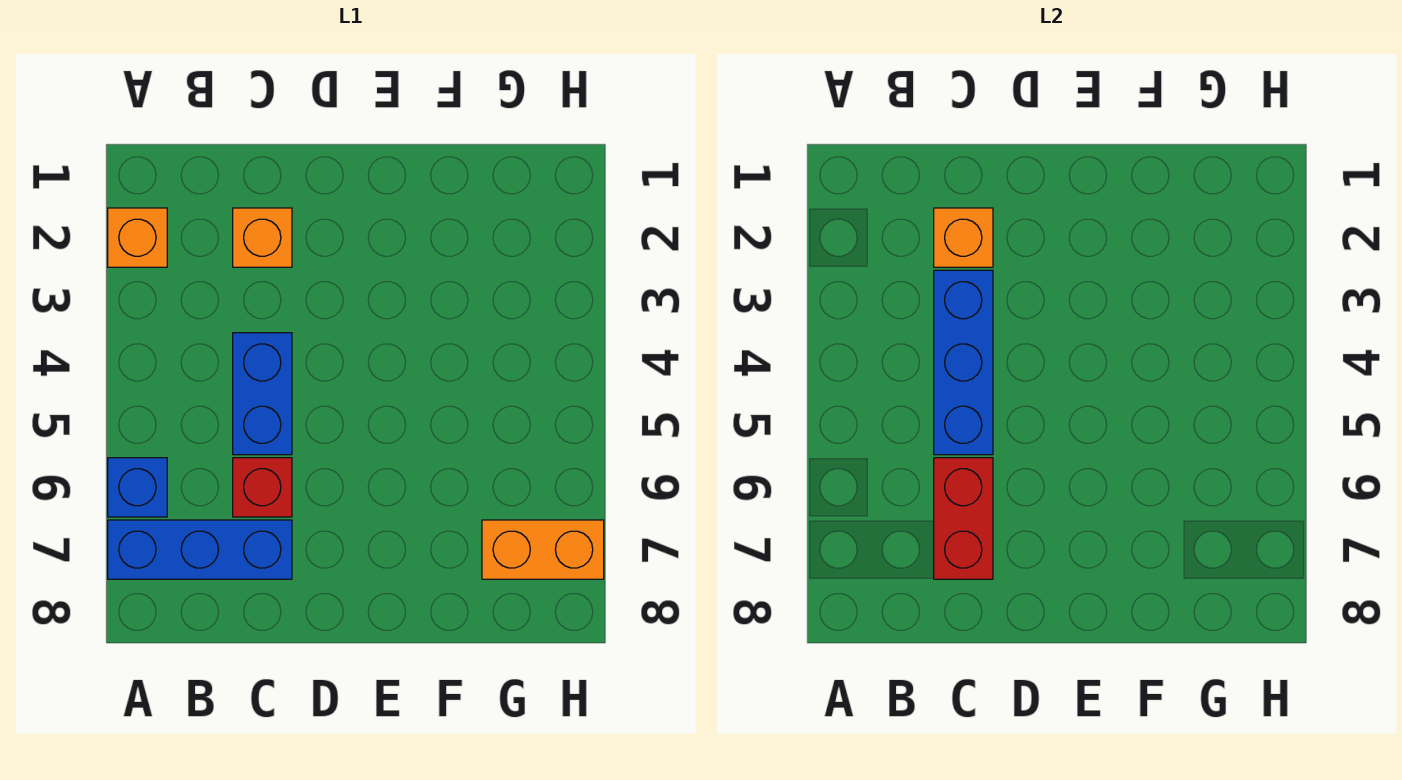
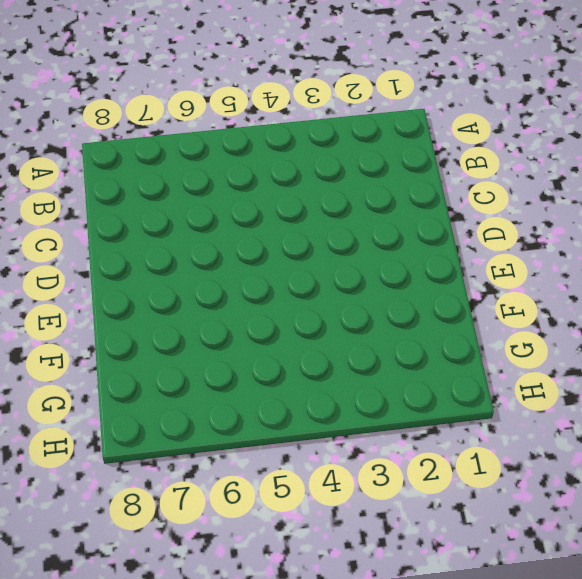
none -> orange brick A2 level 1
none -> blue brick A6 level 1

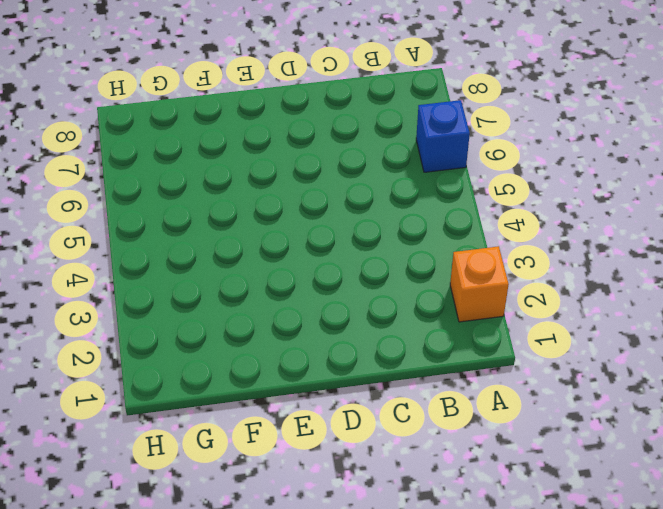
none -> blue brick A7:C7 level 1
none -> orange brick C2 level 1

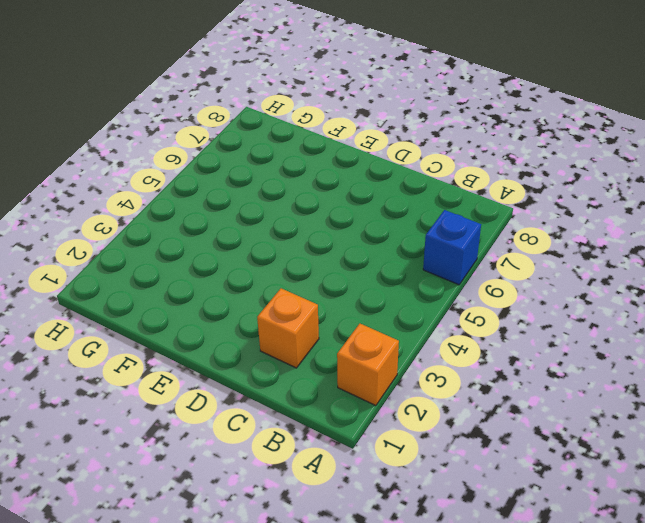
none -> blue brick A7:C7 level 1
none -> blue brick C4:C5 level 1

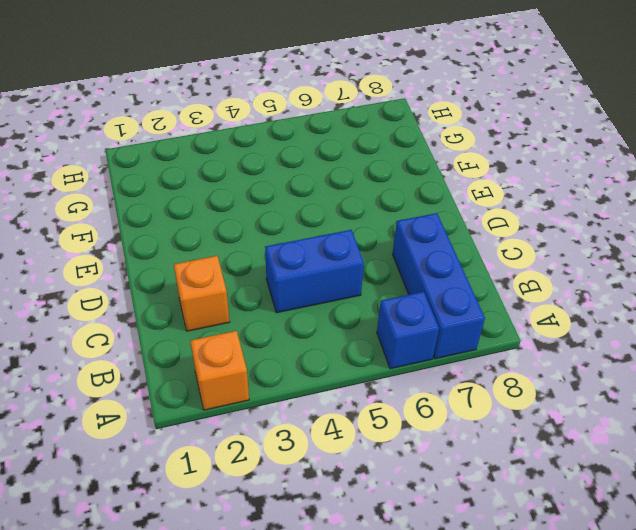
none -> red brick C6 level 1
none -> orange brick G7:H7 level 1

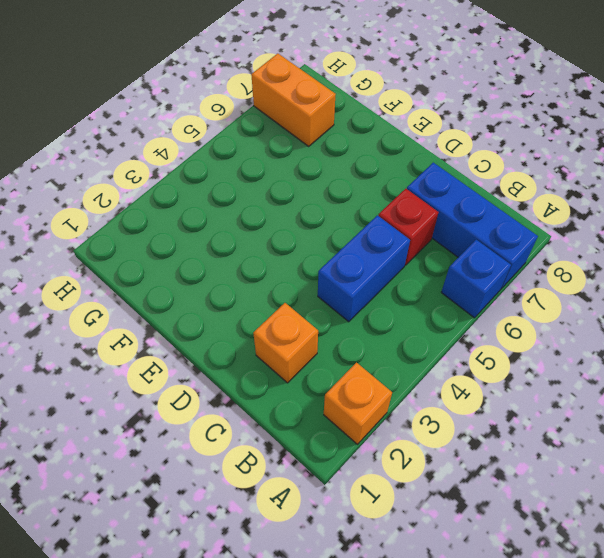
none -> orange brick C2 level 2
none -> blue brick C3:C5 level 2

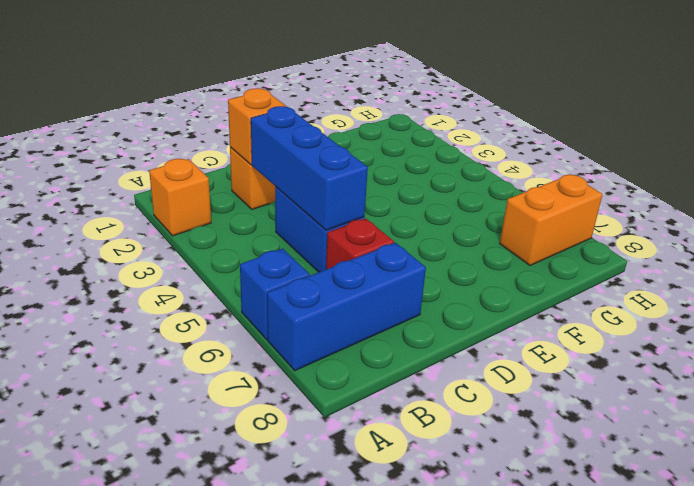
none -> red brick C6:C7 level 2

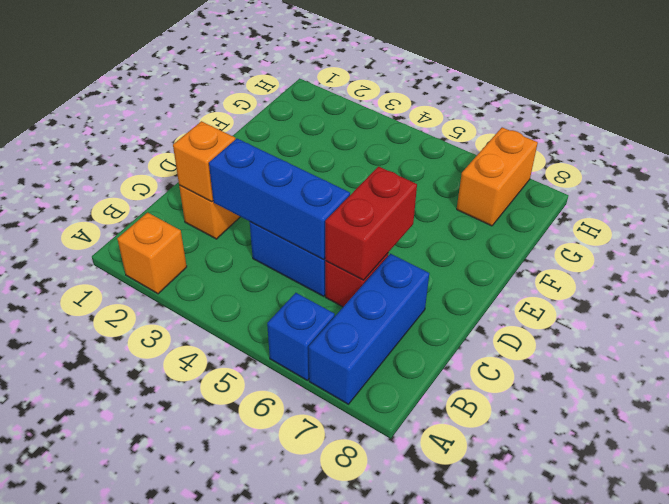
red brick C6:D6 level 2 -> red brick C6:C7 level 2

